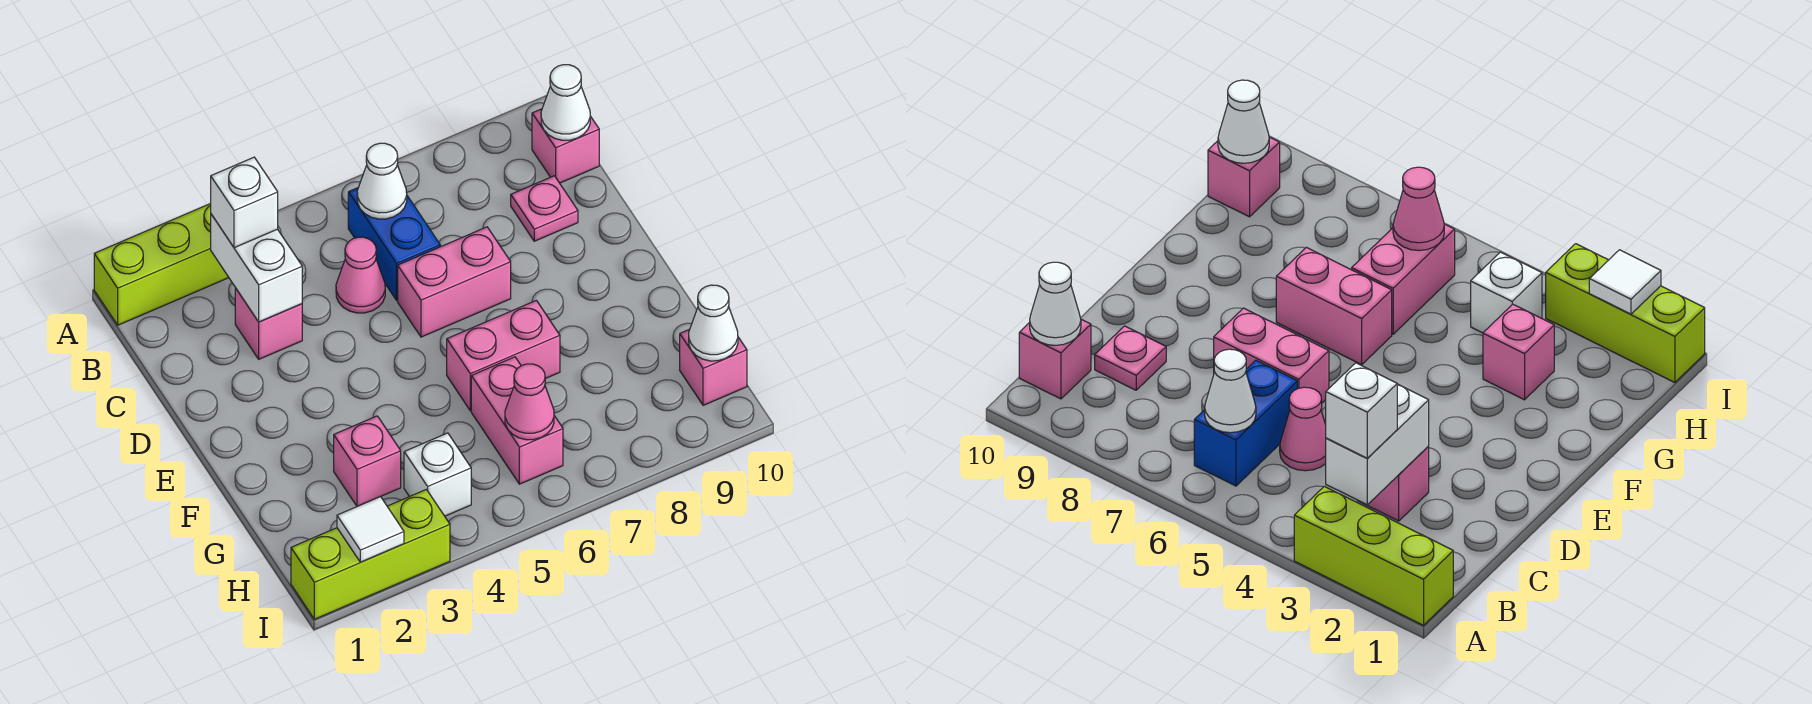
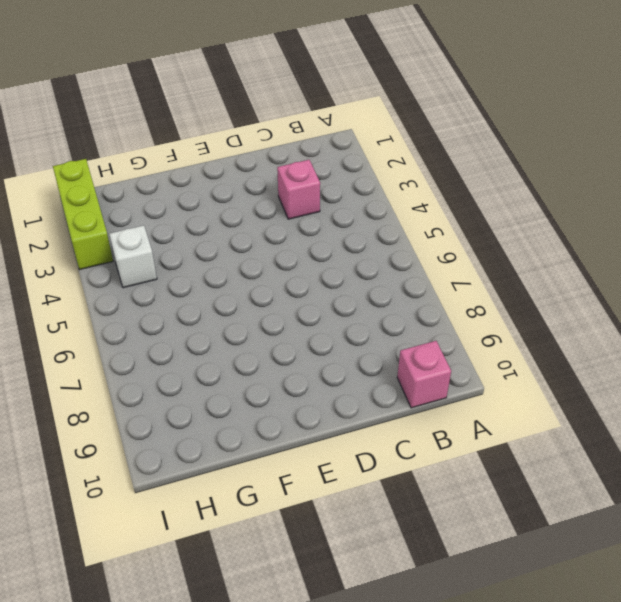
none -> lime brick A1:A3 level 1
none -> blue brick B6:C6 level 1
none -> pink cone C5 level 1

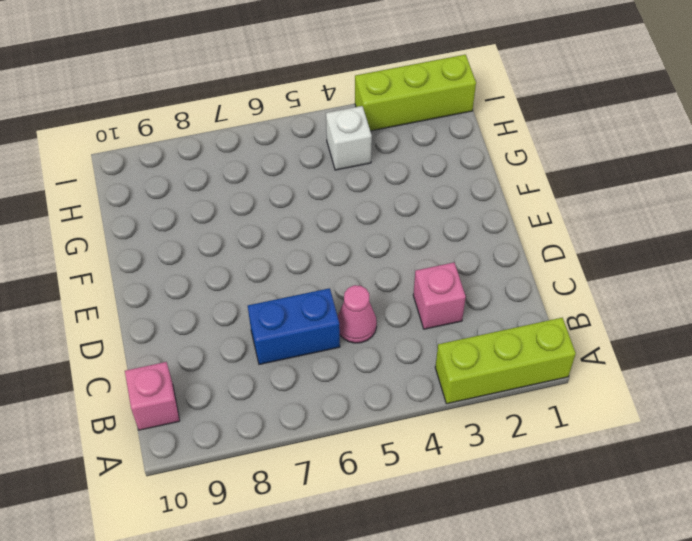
blue brick C6:C7 level 1 -> blue brick B6:C6 level 1
none -> pink plate C9 level 1
none -> pink brick D6:D7 level 1
none -> pink brick F6:F7 level 1

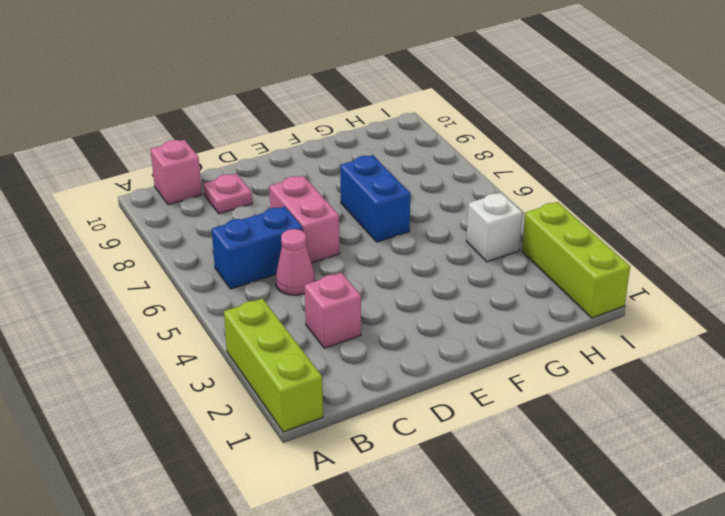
blue brick F6:F7 level 1 -> pink brick F6:F7 level 1
none -> pink brick G3 level 1
none -> pink brick G6:H6 level 1
none -> pink brick H10 level 1

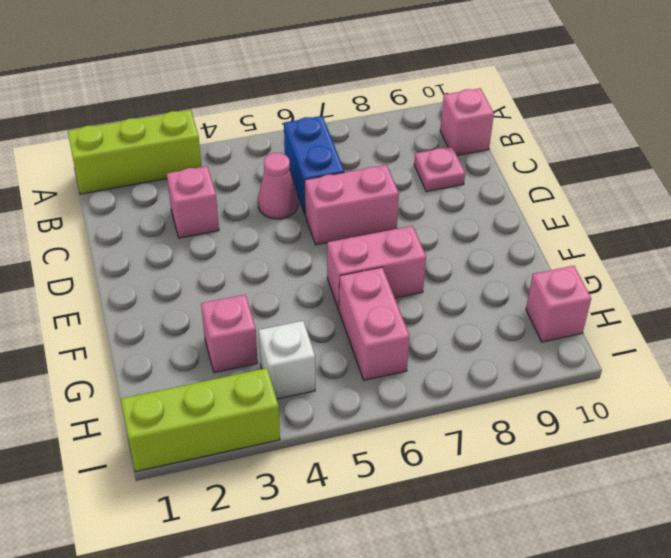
none -> white brick B3:C3 level 2
none -> white cone B6 level 2
none -> white cone B10 level 2

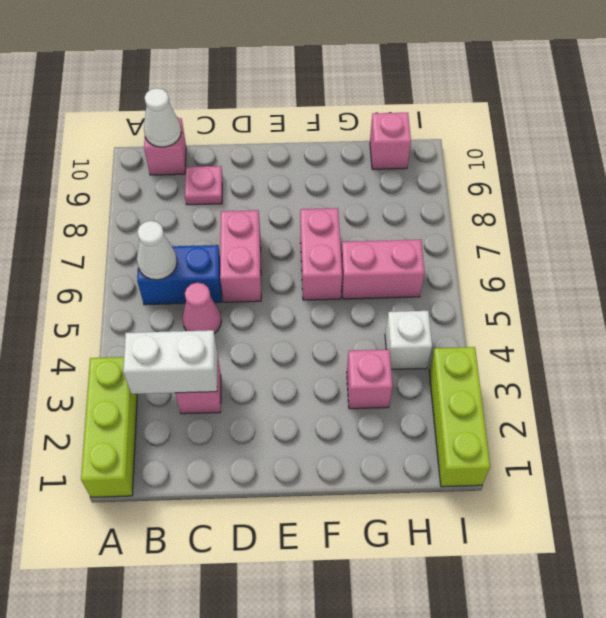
none -> pink cone H6 level 2
none -> white cone H10 level 2
none -> white tile I2 level 2

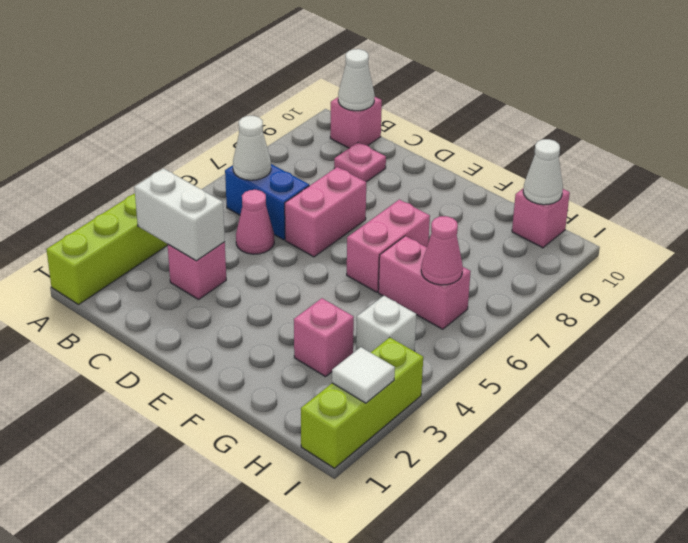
none -> white brick B3 level 3

